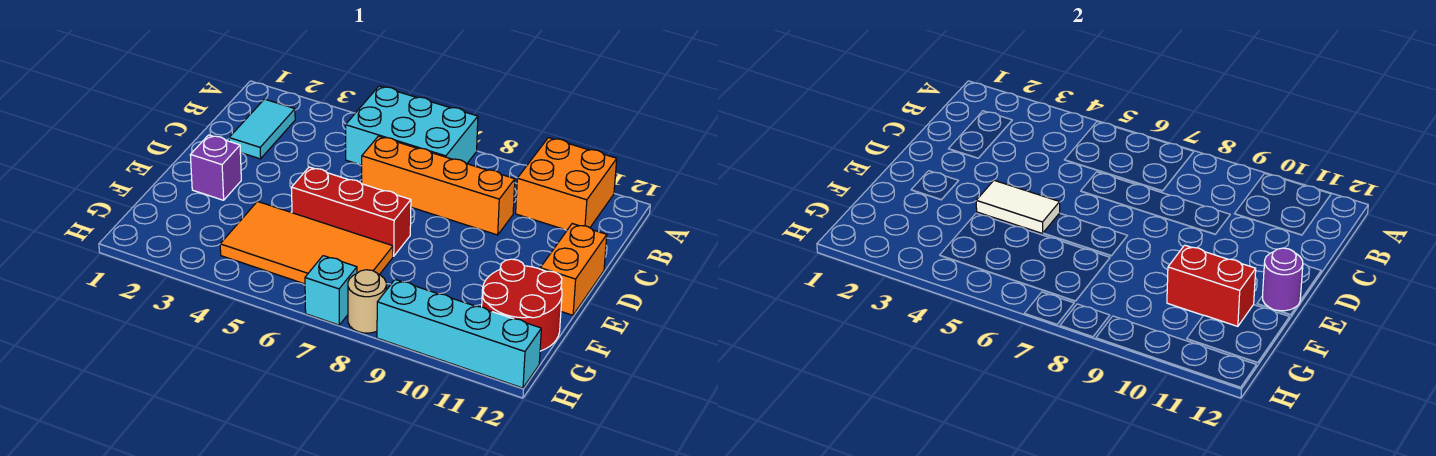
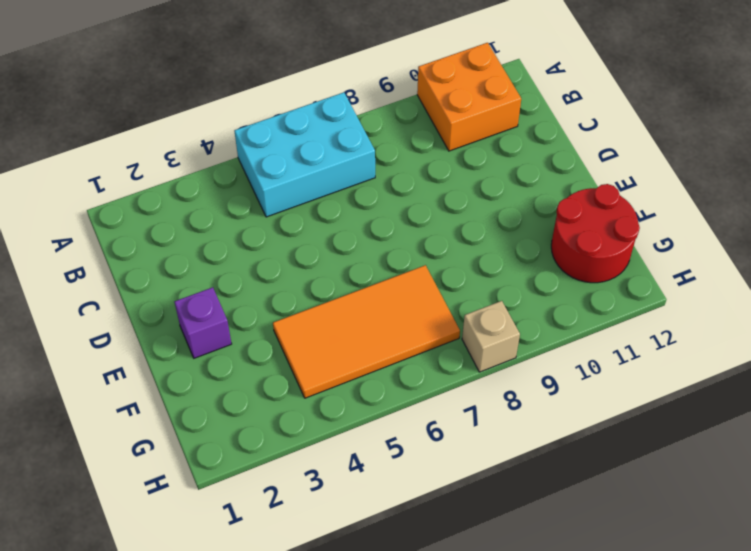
tan brick H8 level 1 -> tan round brick H8 level 1
none -> cyan tile B2:C2 level 1
none -> orange brick C6:C9 level 1
none -> orange brick D12:E12 level 1

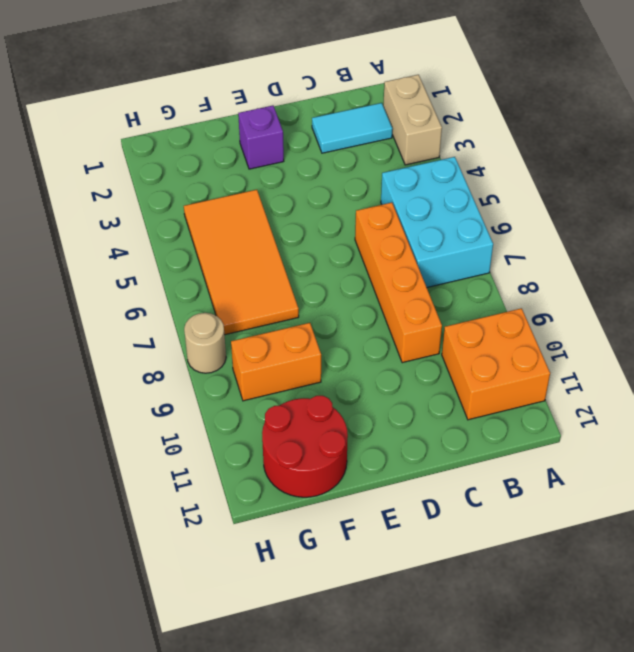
tan brick A2:A3 level 1 -> none
orange brick F9:G9 level 1 -> orange brick D12:E12 level 1
none -> red brick E5:E7 level 1
none -> cyan brick H7 level 1
none -> cyan brick H9:H12 level 1

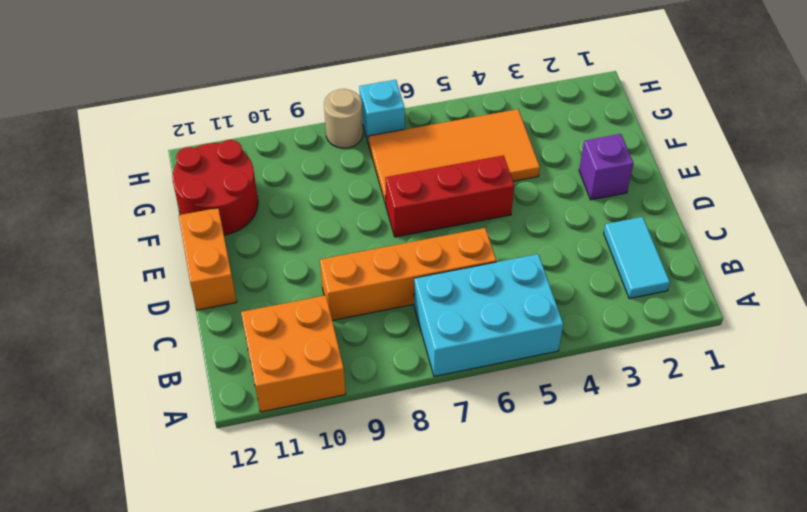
none -> cyan brick H9:H12 level 1
none -> white tile E4:E5 level 2
none -> purple round brick E12 level 2

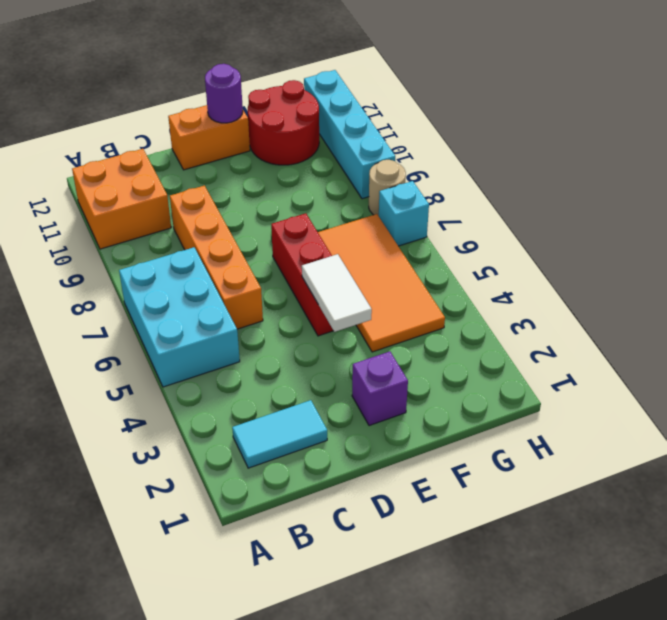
none -> red brick F10:F11 level 2

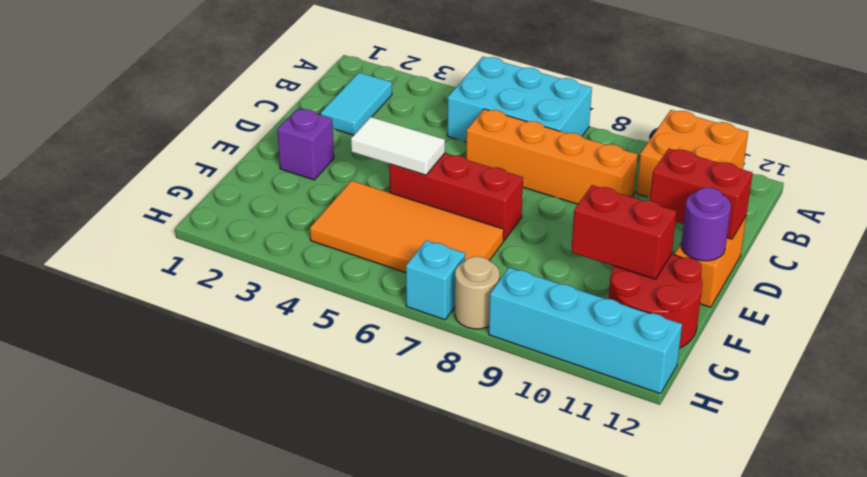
red brick D11:D12 level 2 -> none

